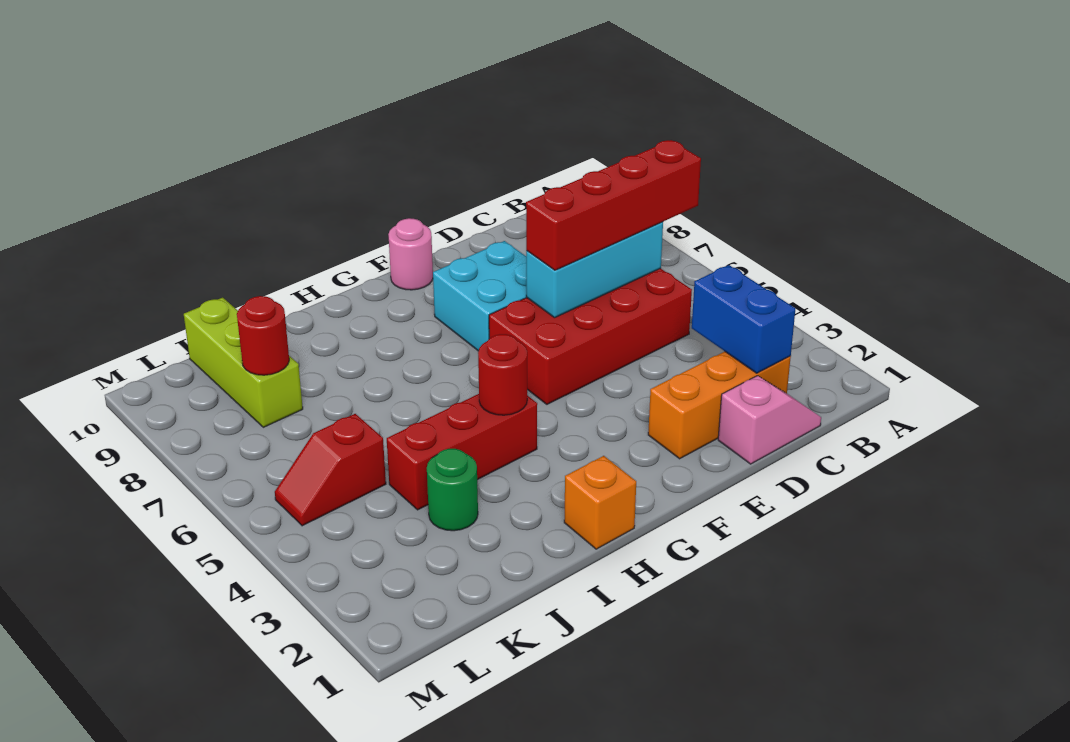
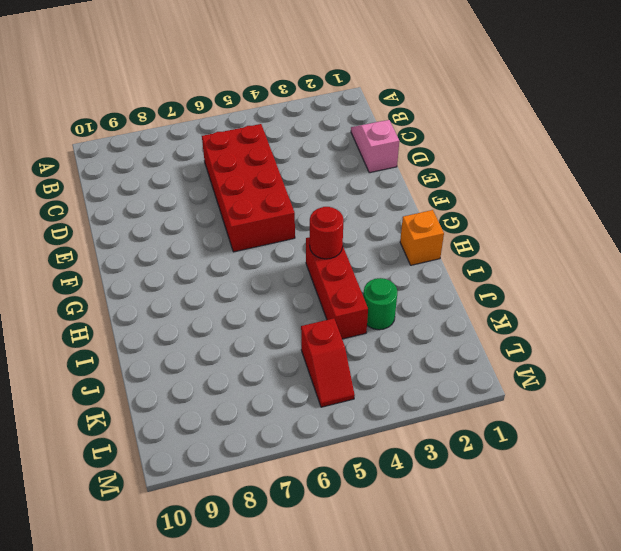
none -> orange brick C2:E2 level 1
none -> cyan brick E7:F8 level 1
none -> pink round brick F10 level 1

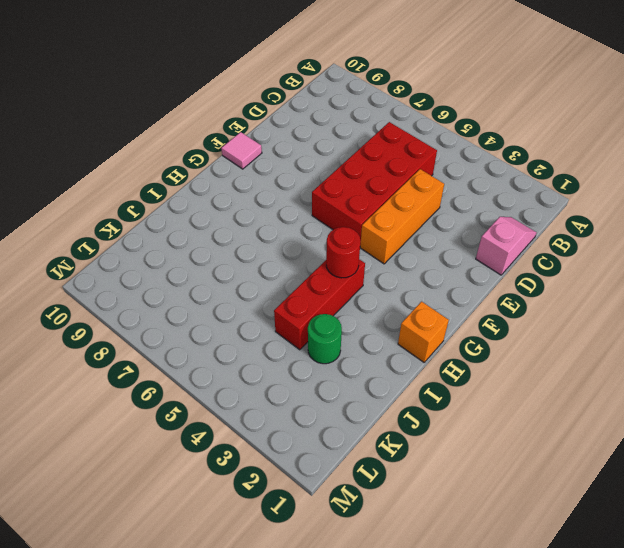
orange brick D4:F4 level 1 -> orange brick C2:E2 level 1
pink tile F10 level 1 -> pink round brick F10 level 1
none -> cyan brick E7:F8 level 1
none -> red slope K5:L5 level 1 top K
none -> lime brick K8:K10 level 1

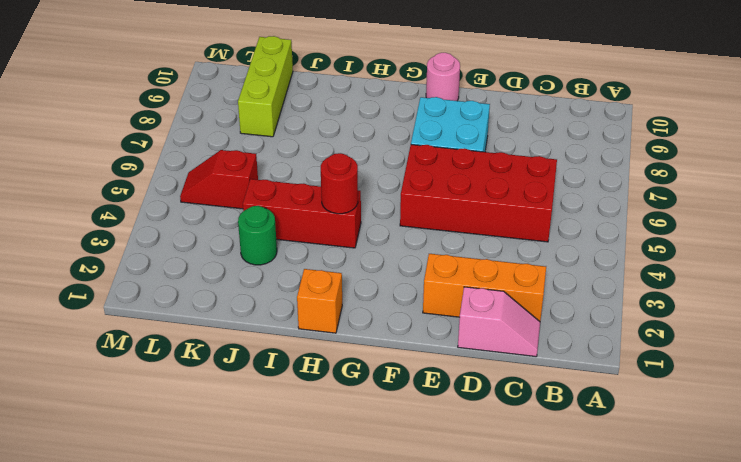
none -> blue brick C2:C3 level 2
none -> cyan brick C6:E6 level 2
none -> red round brick K8 level 2

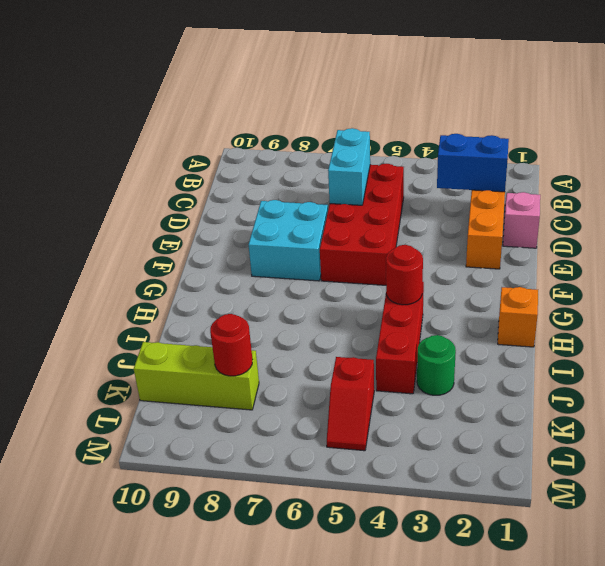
cyan brick C6:D6 level 2 -> cyan brick C6:E6 level 2
none -> pink round brick F10 level 1
none -> red brick B6:E6 level 3

